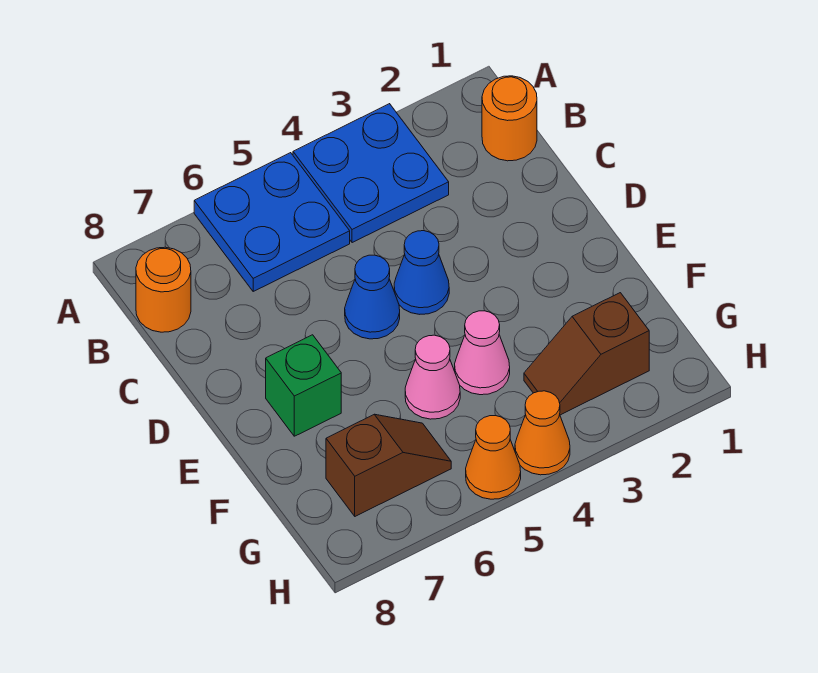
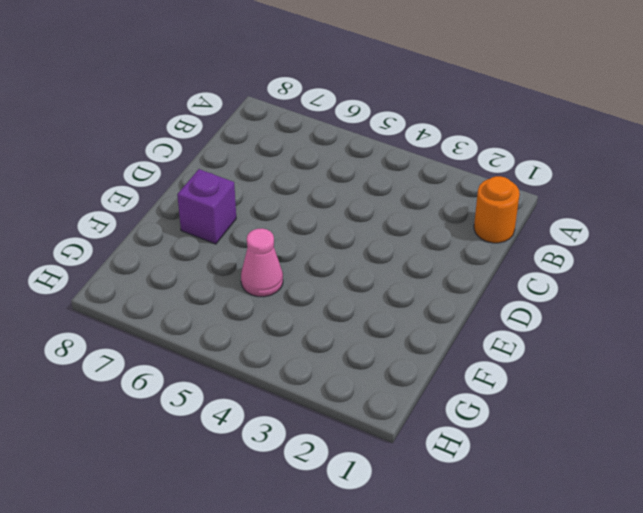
purple brick E7 level 1 -> green brick E7 level 1
none -> blue plate A3:B4 level 1
none -> blue plate A5:B6 level 1
none -> orange round brick B8 level 1

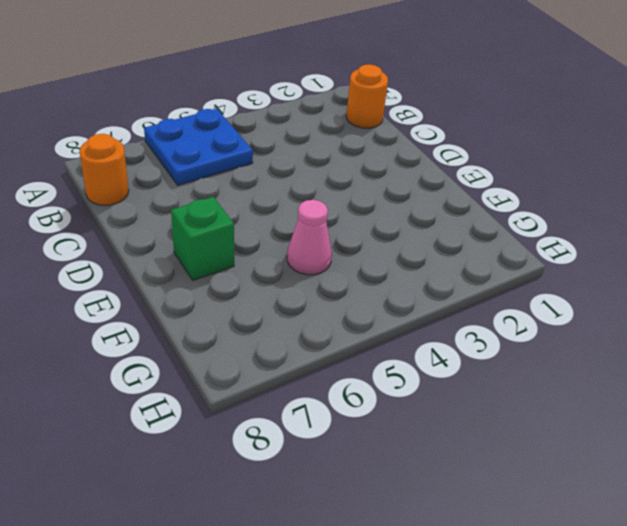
none -> blue plate A3:B4 level 1
none -> blue cone D4 level 1
none -> blue cone D5 level 1

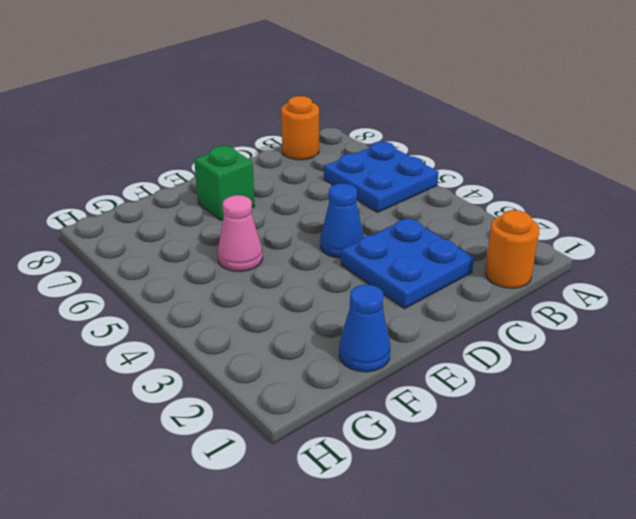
blue plate C2:D3 level 1 -> blue plate A3:B4 level 1
blue cone F1 level 1 -> blue cone D5 level 1
none -> pink cone F4 level 1
none -> brown slope G2:G3 level 1 top 2
none -> brown slope G6:G7 level 1 top 7

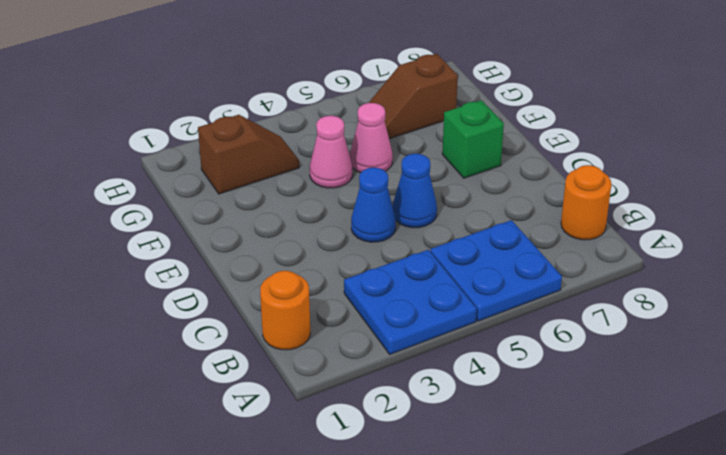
none -> orange cone H4 level 1
none -> orange cone H5 level 1

